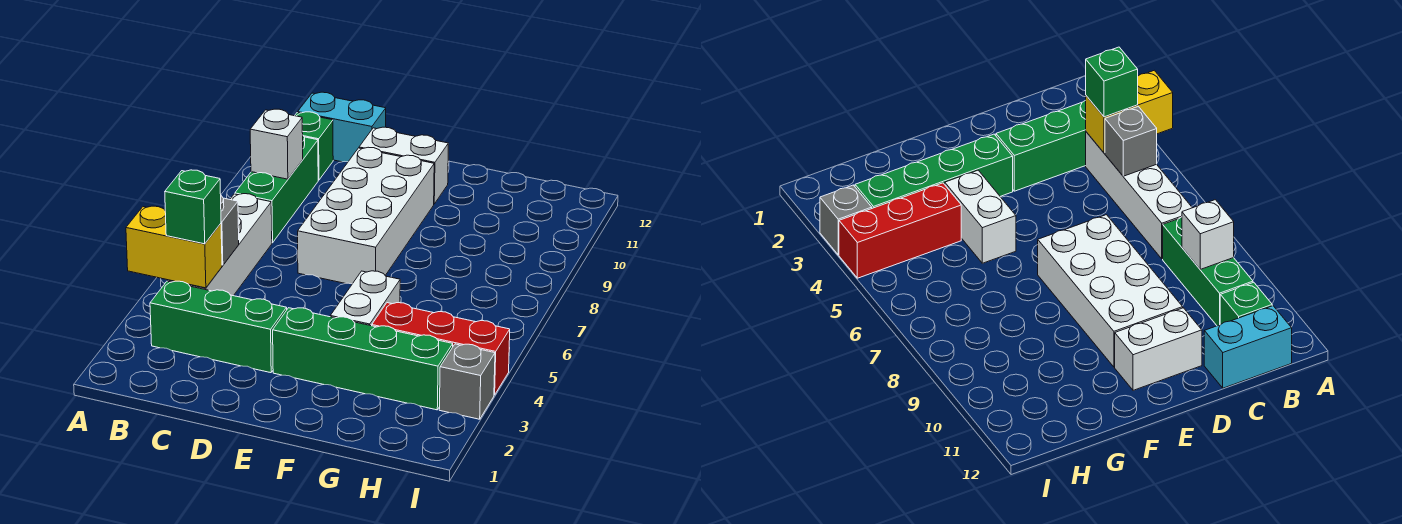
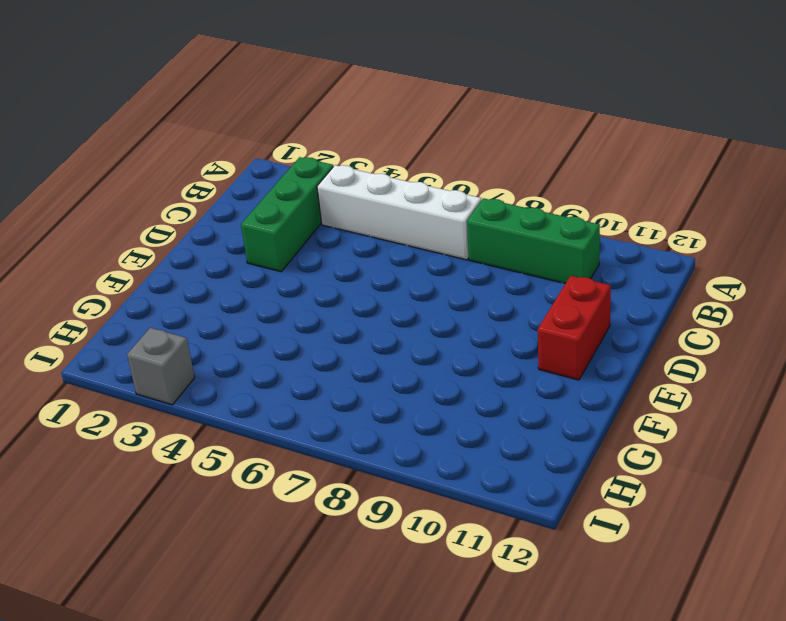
red brick D11:E11 level 1 -> white brick D11:E11 level 1
none -> green brick B11 level 1
none -> cyan brick B12:C12 level 1
none -> white brick D7:E10 level 1

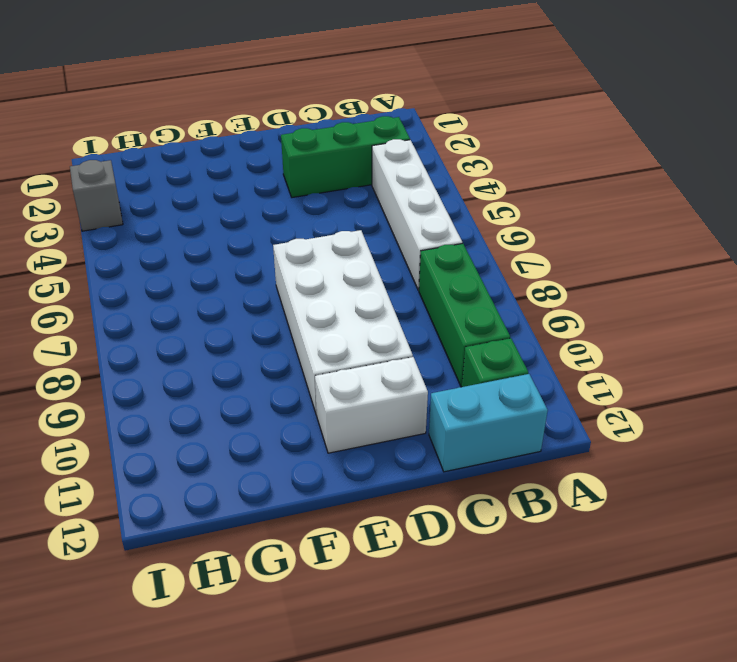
none -> green brick E3:H3 level 1
none -> white brick F4:F5 level 1
none -> red brick G4:I4 level 1

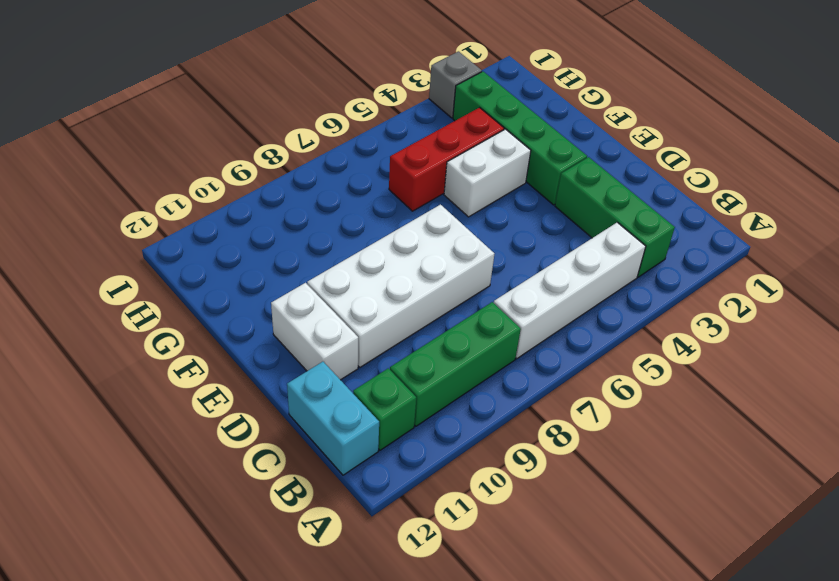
red brick G4:G6 level 1 -> red brick G4:I4 level 1
none -> yellow brick A4:B4 level 2
none -> grey brick B5 level 2
none -> white brick B9 level 2

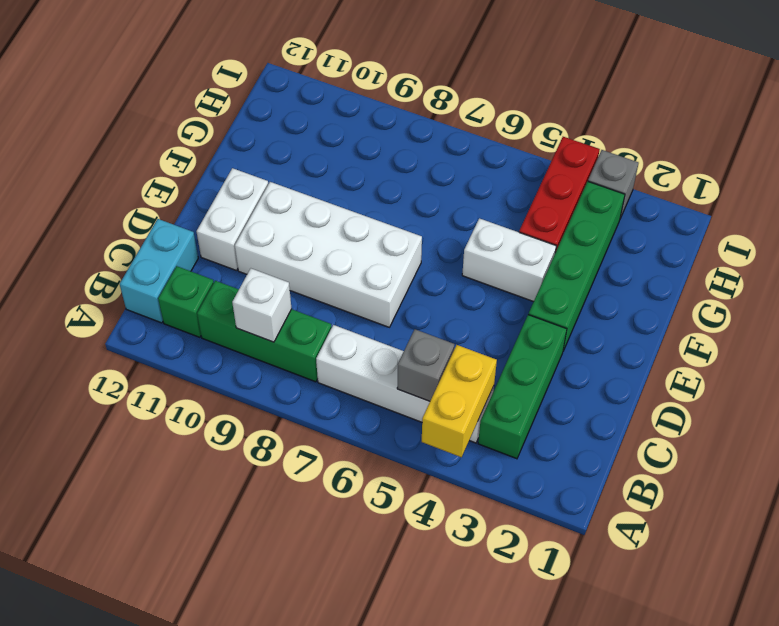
none -> green brick B4 level 3

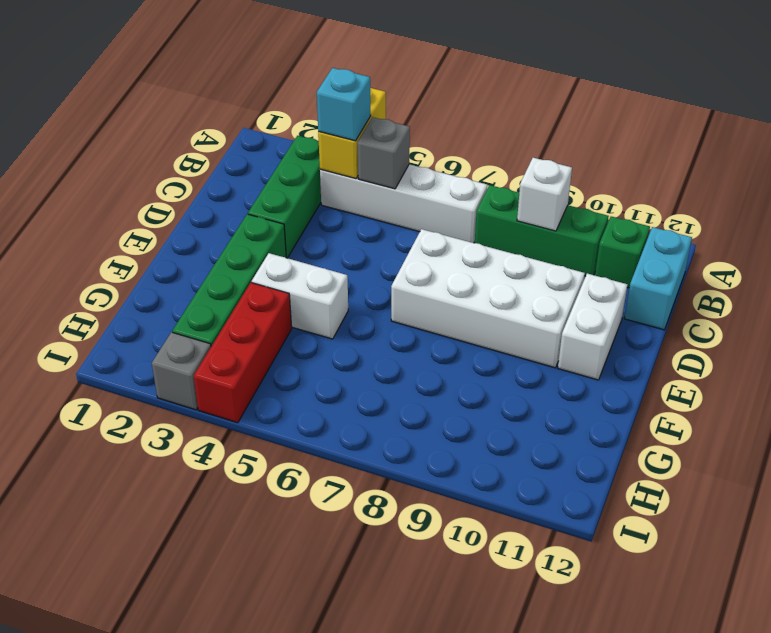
cyan brick B4 level 3 -> green brick B4 level 3

